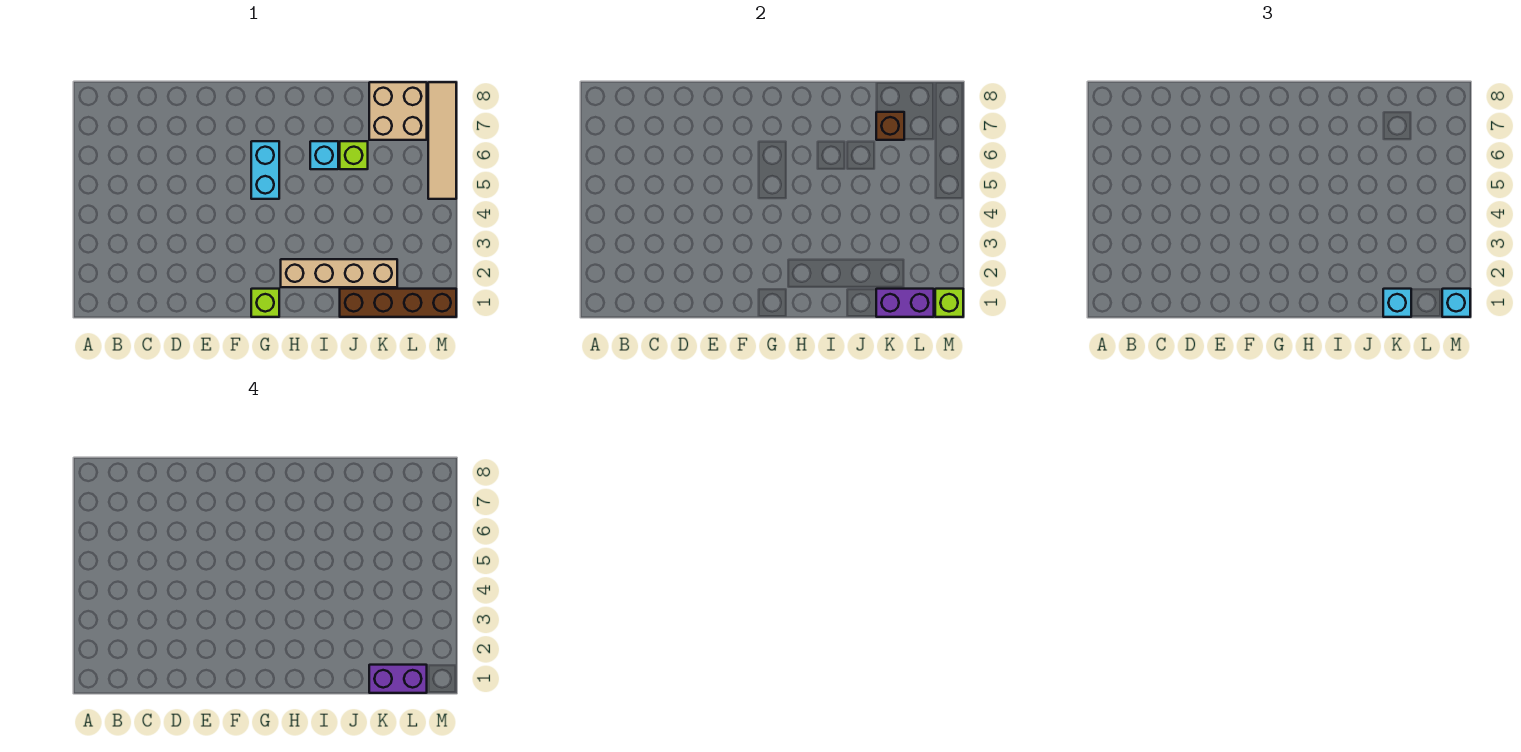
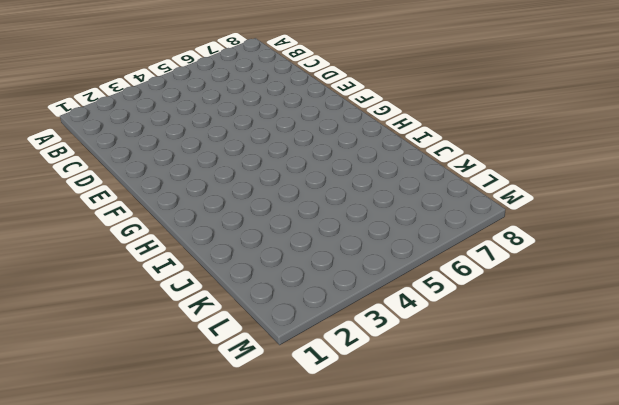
none -> lime brick G1 level 1
none -> cyan brick G5:G6 level 1
none -> tan brick H2:K2 level 1

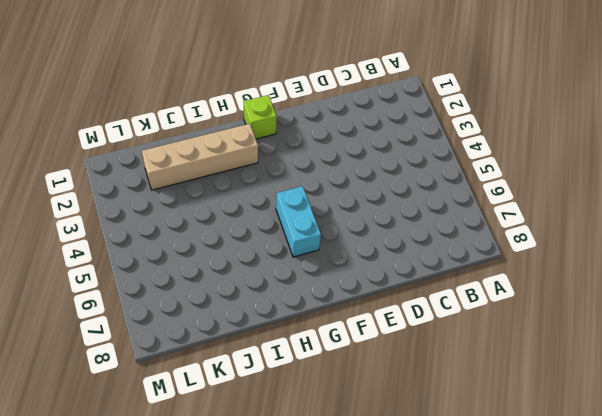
none -> cyan brick I6 level 1
none -> brown brick J1:M1 level 1
none -> lime brick J6 level 1

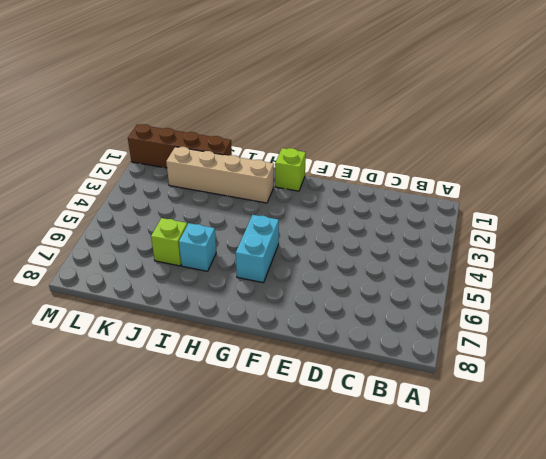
none -> tan brick K7:L8 level 1
none -> tan tile M5:M8 level 1
none -> purple brick K1:L1 level 2

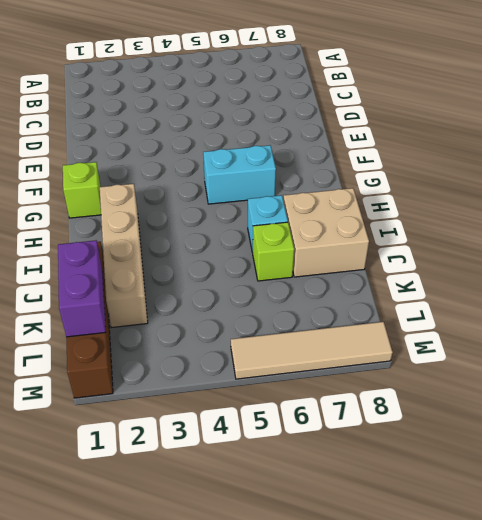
tan brick I7:J8 level 1 -> tan brick K7:L8 level 1
none -> brown brick K7 level 2
none -> lime brick M1 level 2
none -> cyan brick K1 level 3

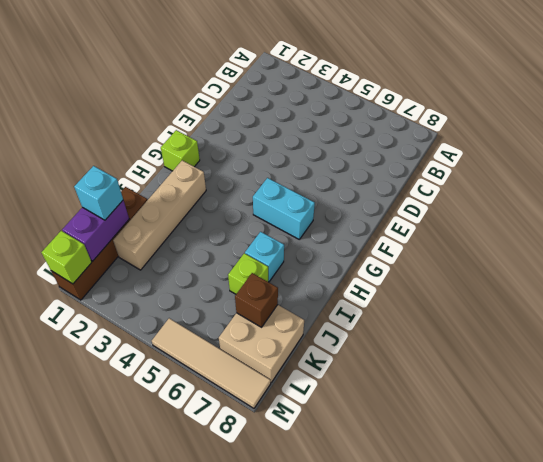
none -> cyan brick M1 level 3
none -> purple brick K1:L1 level 4

